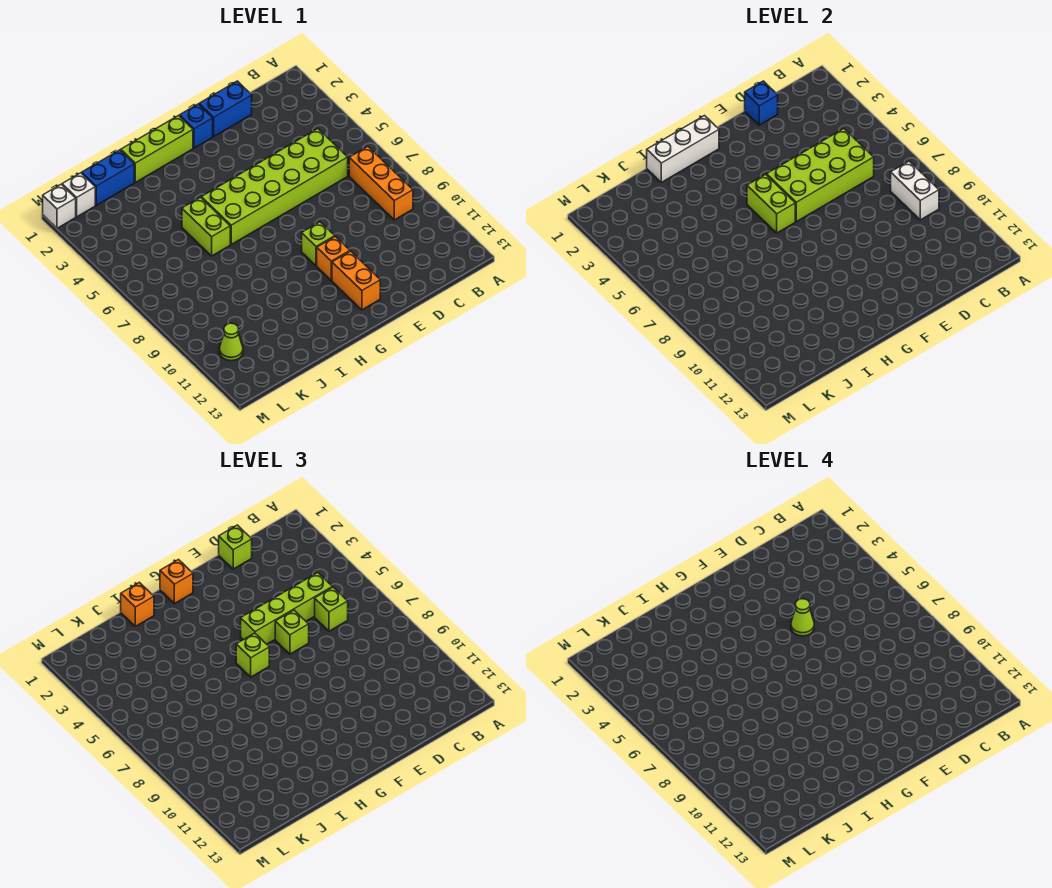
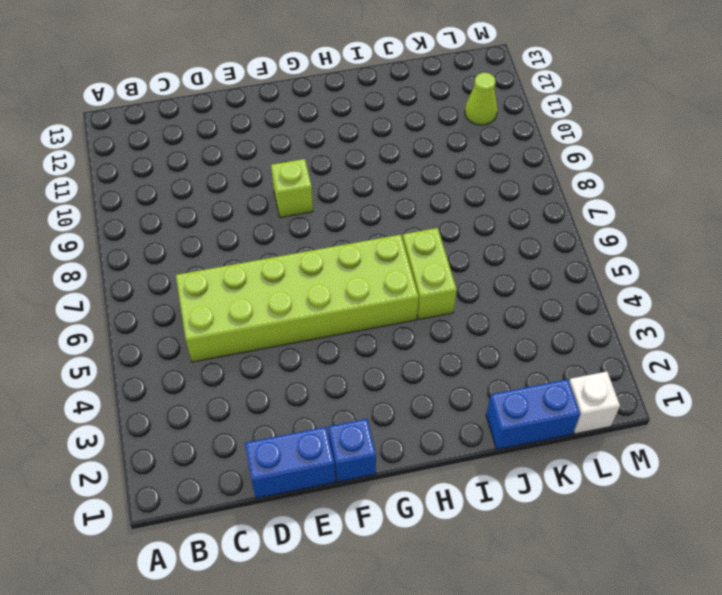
none -> orange brick B7:B9 level 1
none -> orange brick F10 level 1
none -> orange brick F11:F12 level 1

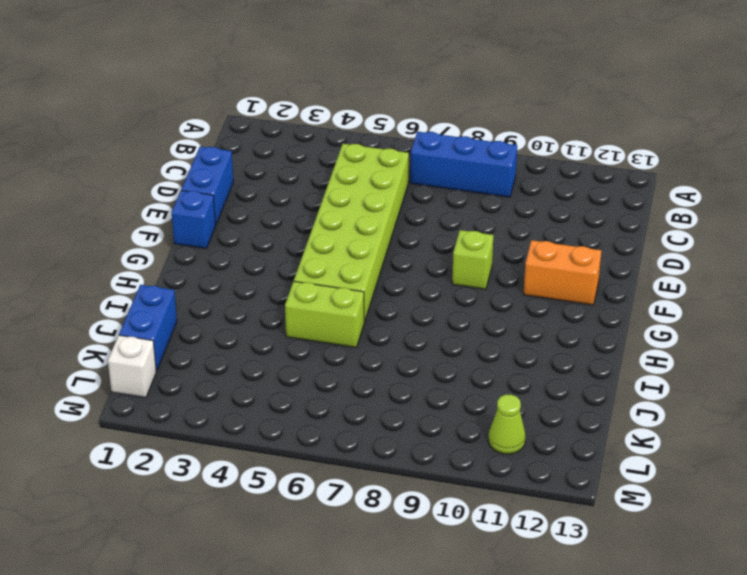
blue brick B7:B9 level 1 -> orange brick B7:B9 level 1
none -> orange brick F10 level 1
none -> lime brick G1:I1 level 1
none -> white brick M1 level 1

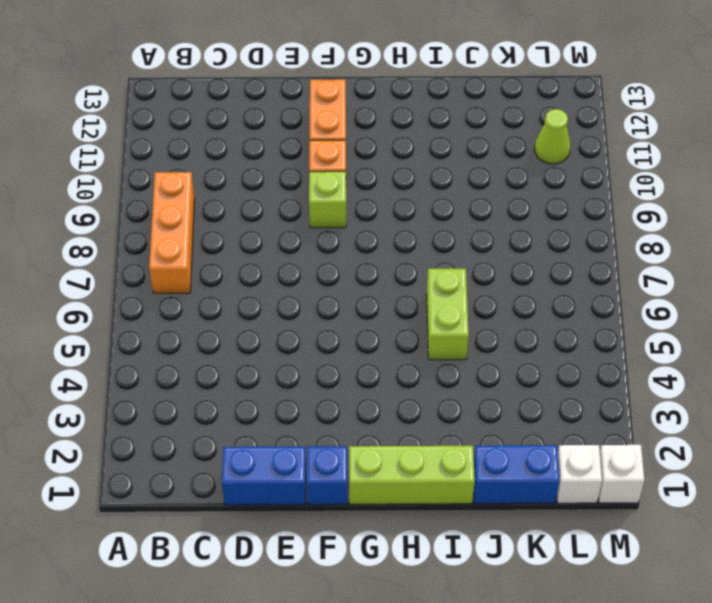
none -> lime brick C5:H6 level 1
none -> white brick B8:B9 level 2
none -> lime brick C5:F6 level 2

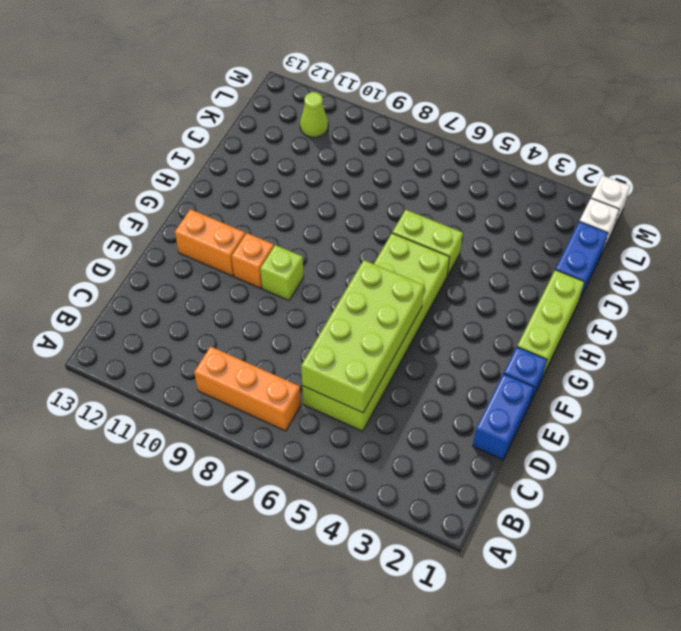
none -> white brick B8:B9 level 2
none -> blue brick D1 level 2
none -> white brick G1:I1 level 2

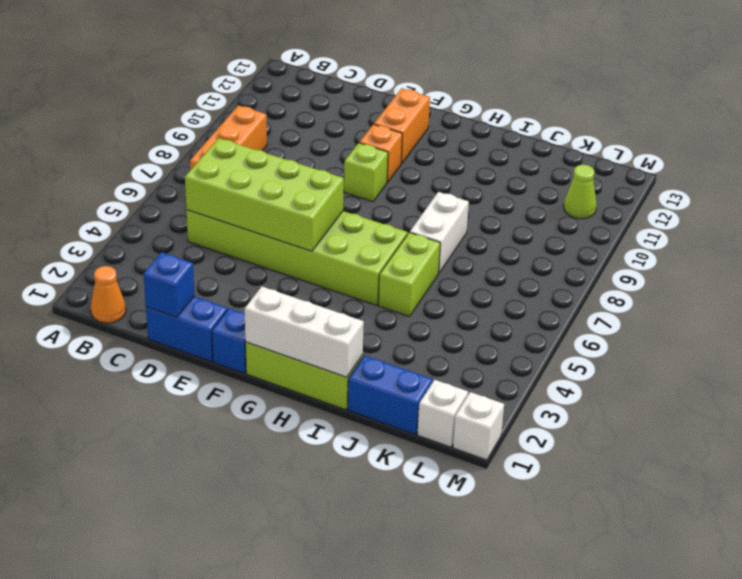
orange cone B1 level 1 -> none
white brick I7:I8 level 1 -> white brick B8:B9 level 2
none -> lime brick G5:G6 level 2
none -> lime brick C5:F5 level 3
none -> lime brick C6 level 3

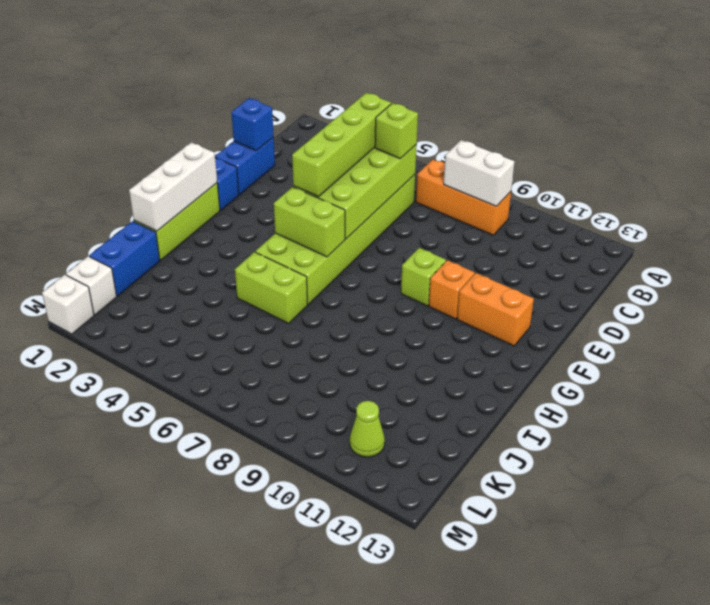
none -> lime brick D1 level 3
none -> lime brick E6 level 3
none -> orange brick G1 level 3

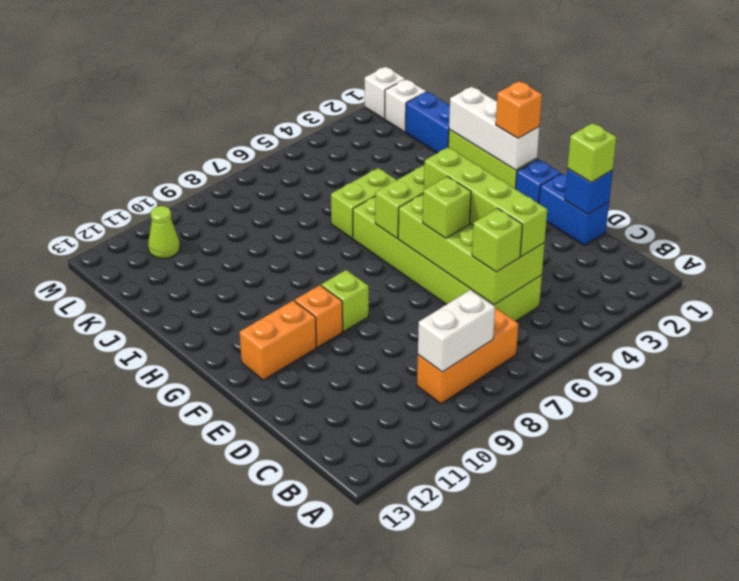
none -> lime brick G6 level 3
none -> orange brick I1 level 3
none -> lime cone E5 level 4

